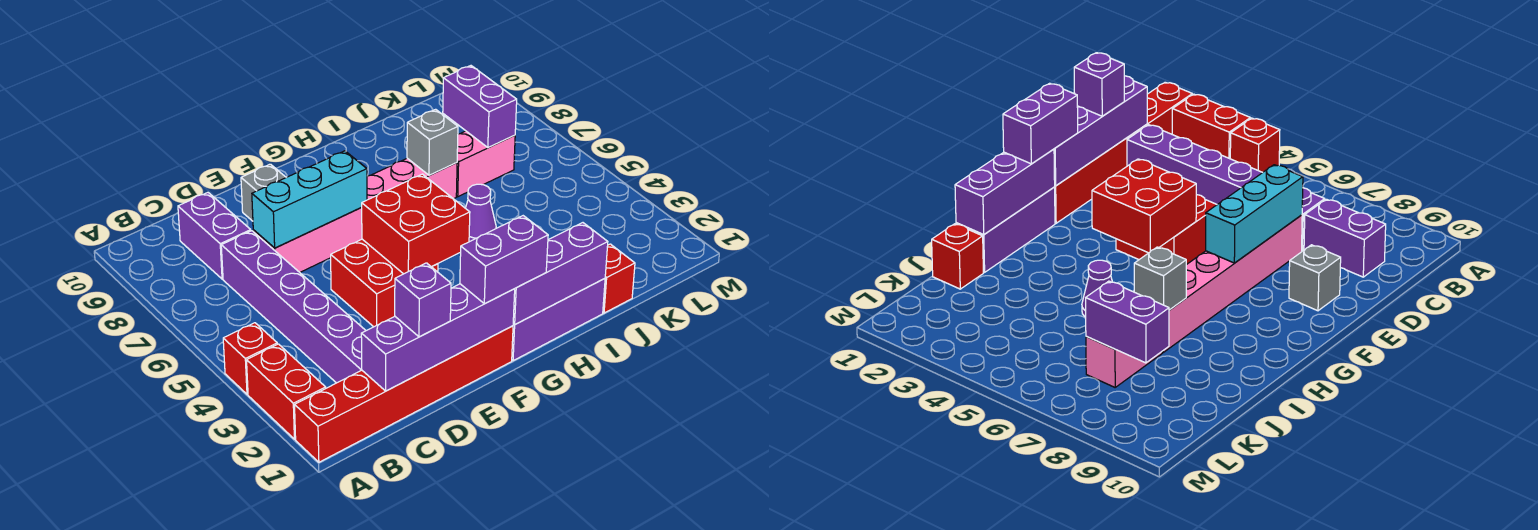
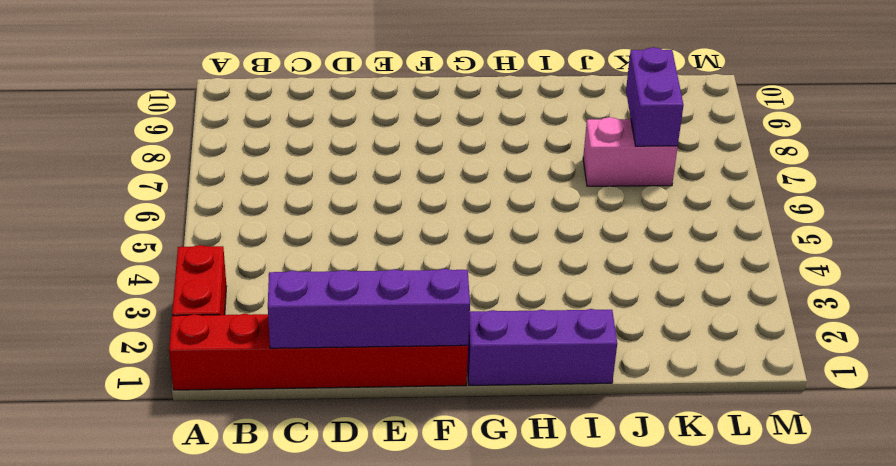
none -> red brick A4 level 1
none -> purple brick C2:C7 level 1
none -> purple brick C8:C9 level 1

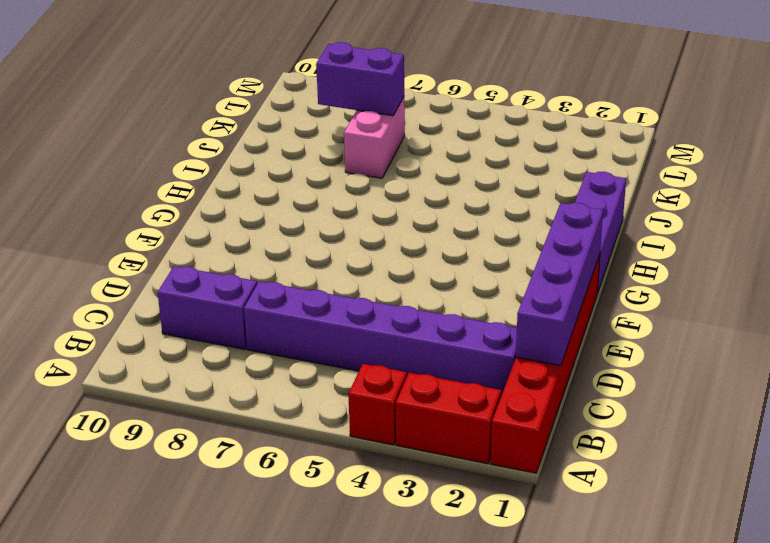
none -> pink brick D7:I7 level 1
none -> red brick E4:F5 level 1
none -> grey brick E9 level 1

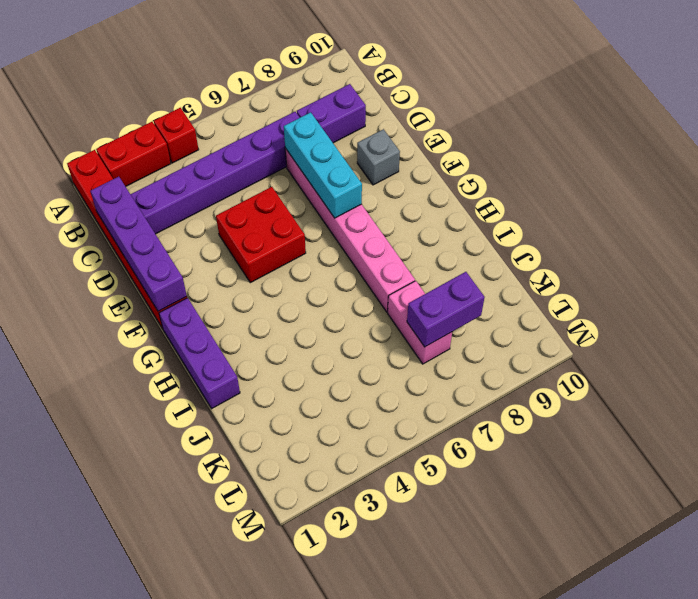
none -> purple cone I5 level 1
none -> red brick J1 level 1
none -> red brick F4:G5 level 2

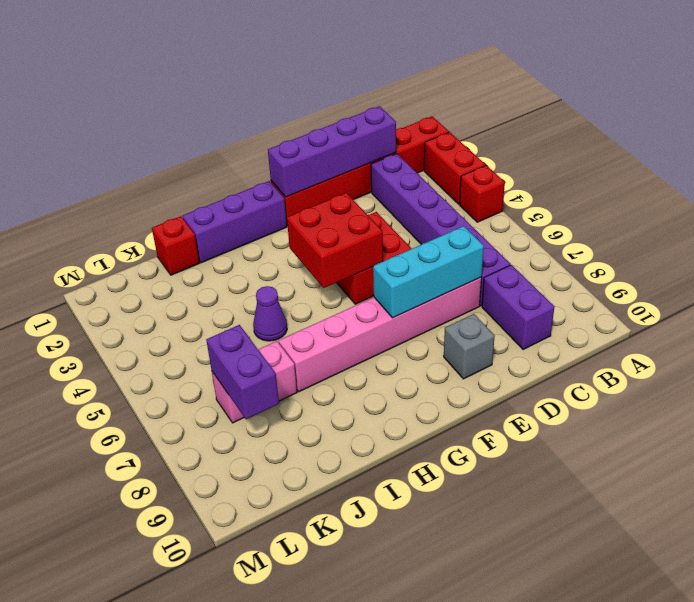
none -> purple brick G1:I1 level 2
none -> grey brick I7 level 2
none -> purple brick D1 level 3

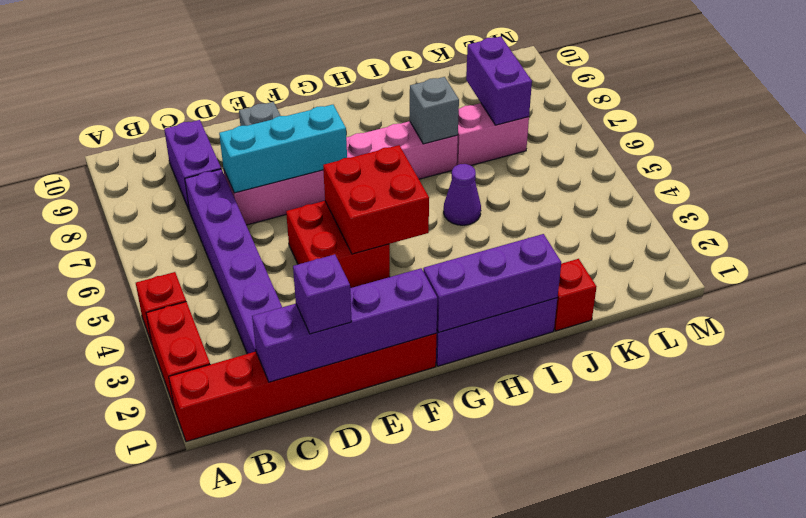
none -> purple brick F1:G1 level 3

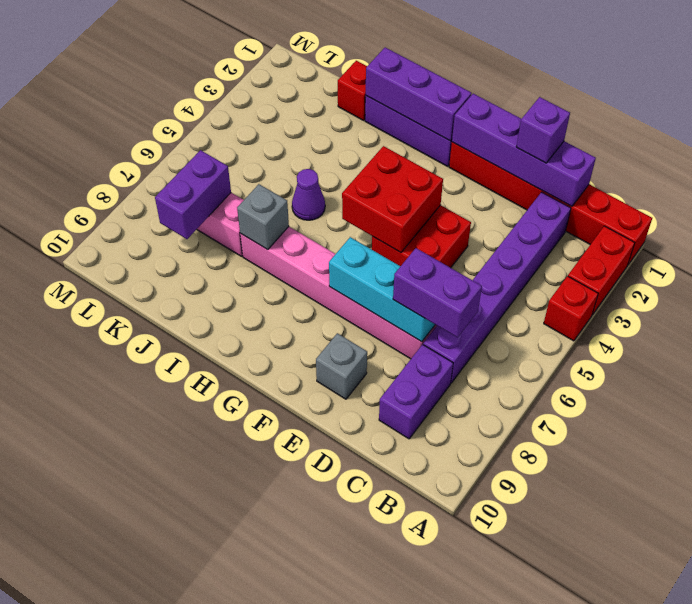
purple brick C7:D7 level 3 -> purple brick F1:G1 level 3

